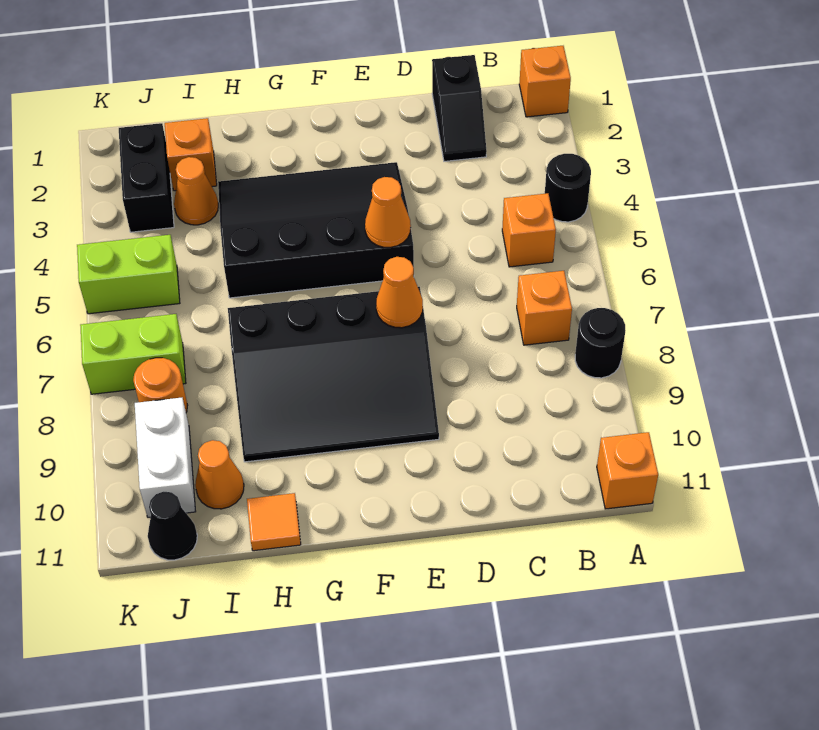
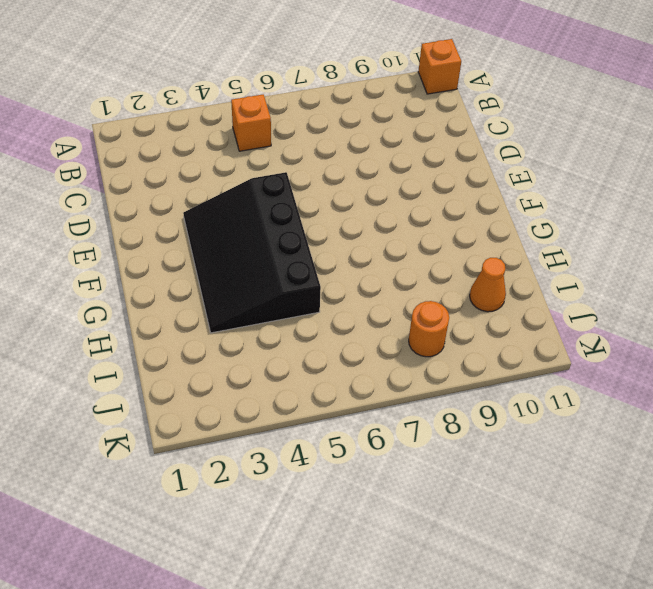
none -> orange brick A1 level 1
none -> black round brick A4 level 1
none -> black round brick A8 level 1

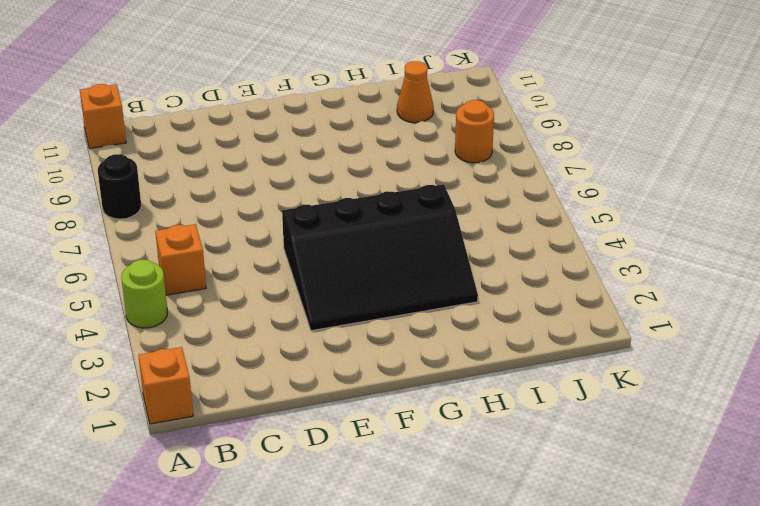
lime round brick A4 level 1 -> black round brick A4 level 1
none -> orange brick B7 level 1
none -> black slope C1:C2 level 1 top 1
none -> black slope E7:H9 level 1 top 7

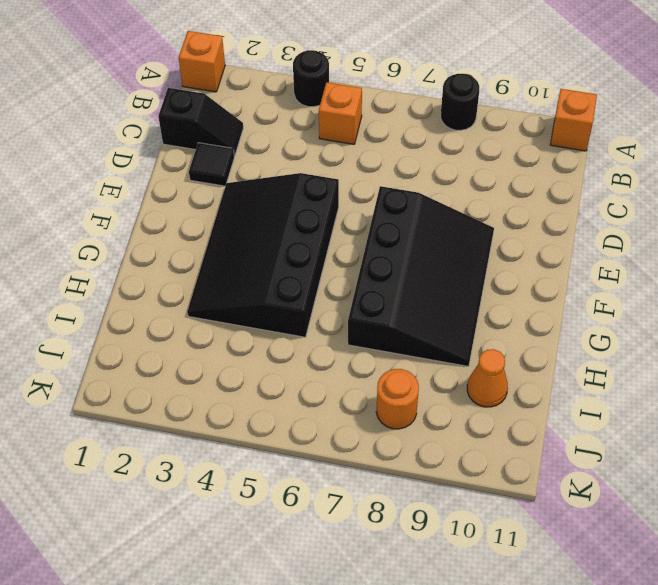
black tile D2 level 1 -> none
none -> orange brick B7 level 1
none -> orange tile H11 level 1
none -> orange brick I2 level 1

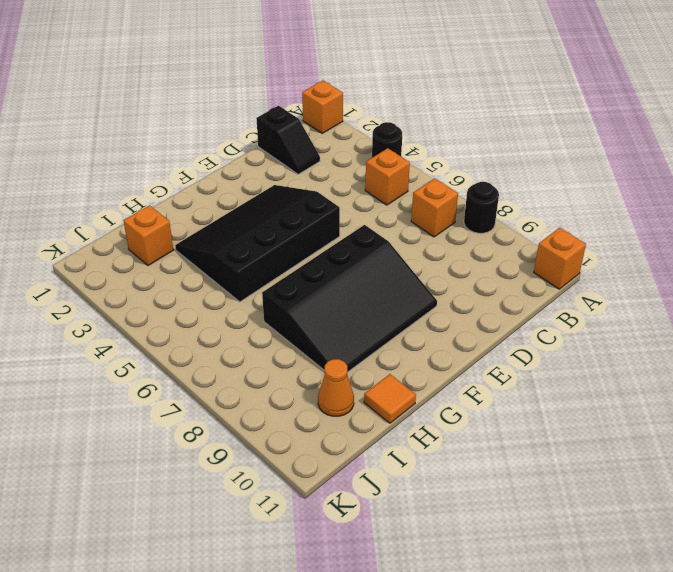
none -> orange cone I3 level 1
none -> black brick J2:J3 level 1
none -> lime brick J5:K5 level 1

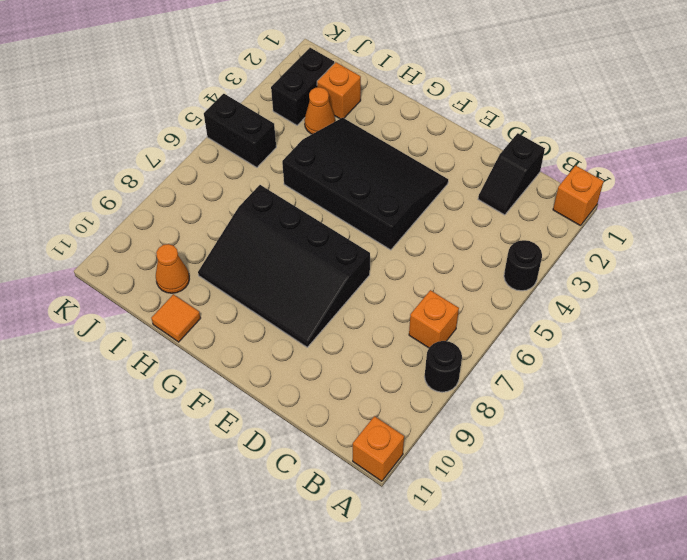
black brick J5:K5 level 1 -> lime brick J5:K5 level 1
none -> orange brick B5 level 1
none -> lime brick J7:K7 level 1
none -> orange round brick J8 level 1

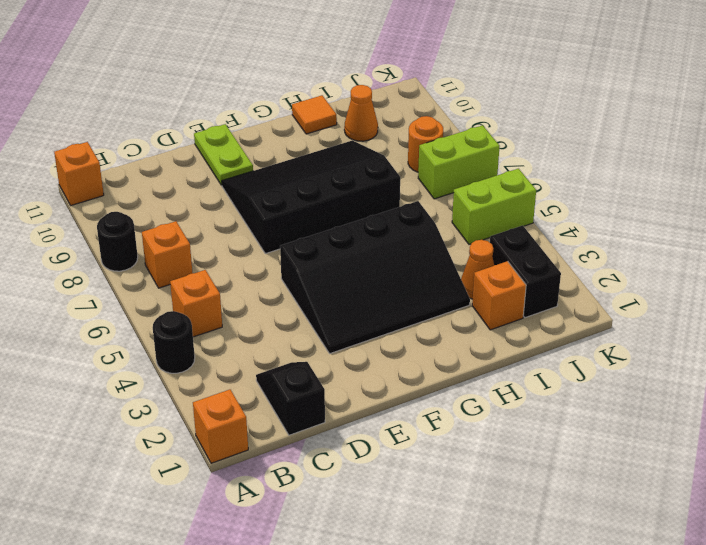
lime plate E10:E11 level 1 -> none
none -> white brick J9:J10 level 1
none -> black cone J11 level 1
none -> orange cone E5 level 2

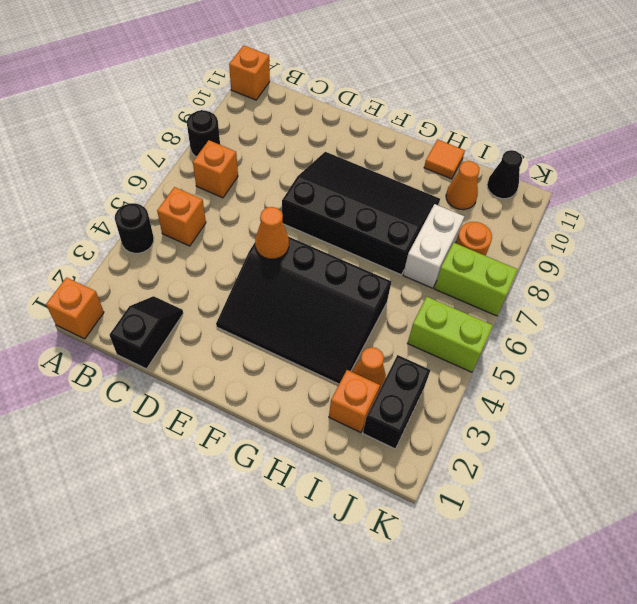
white brick I7:I8 level 1 -> white brick J9:J10 level 1
none -> orange cone E7 level 2

